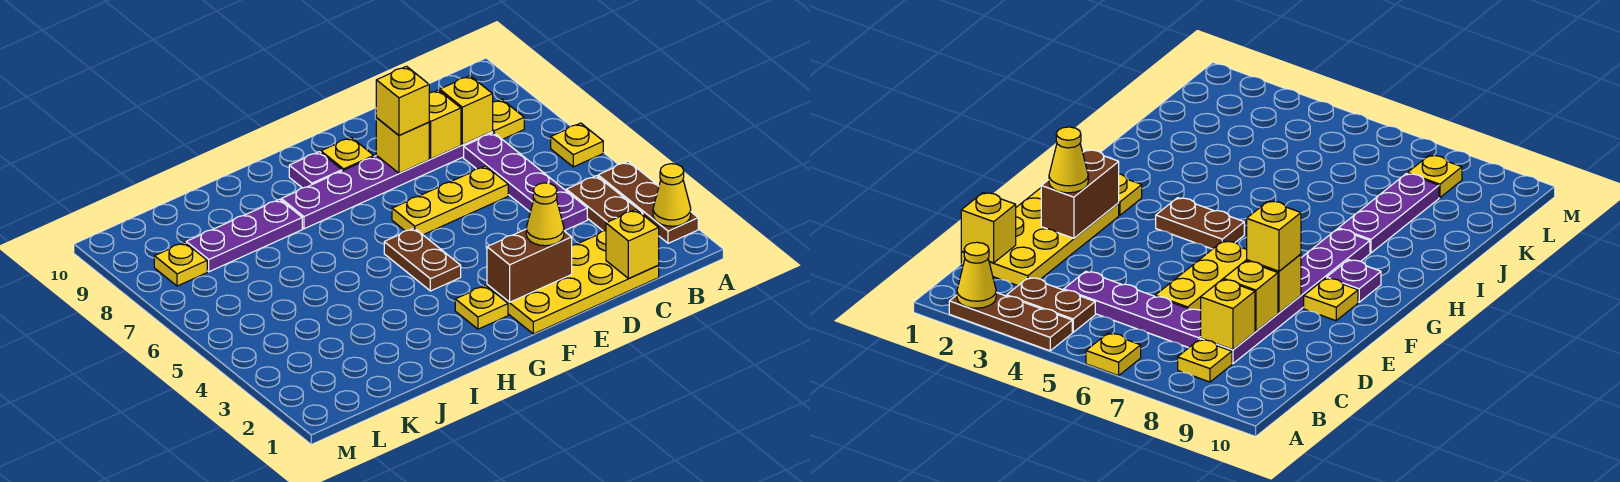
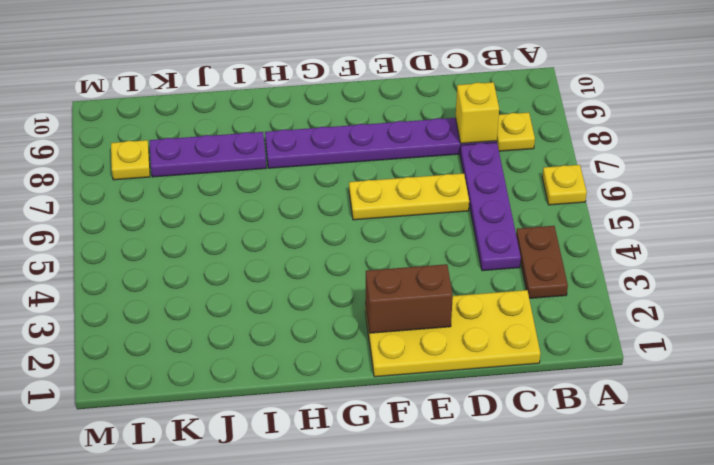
none -> brown plate A2:A4 level 1
none -> yellow plate F9 level 1
none -> yellow plate G2 level 1

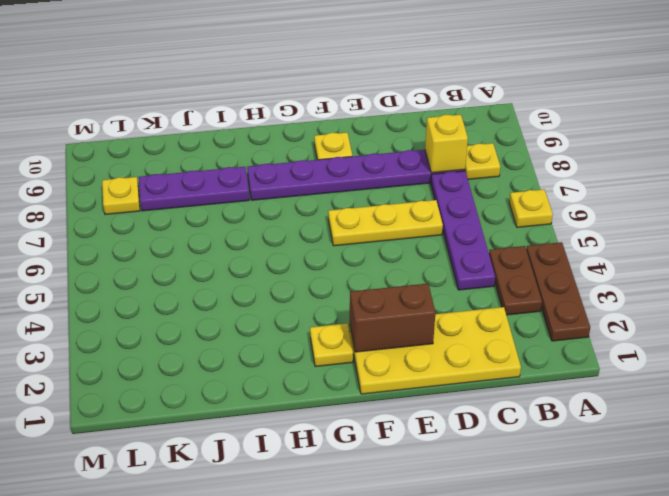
none -> brown plate G4:G5 level 1
none -> purple plate G9 level 1
none -> yellow cone A2 level 2

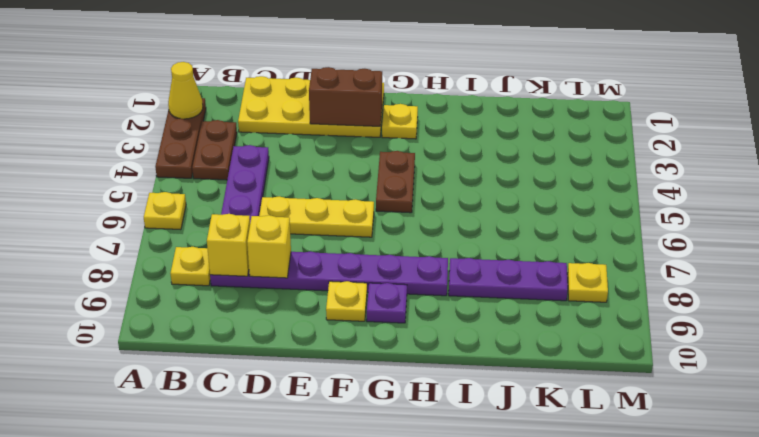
none -> yellow brick C1 level 2
none -> yellow brick E8 level 2
none -> yellow cone E2 level 3

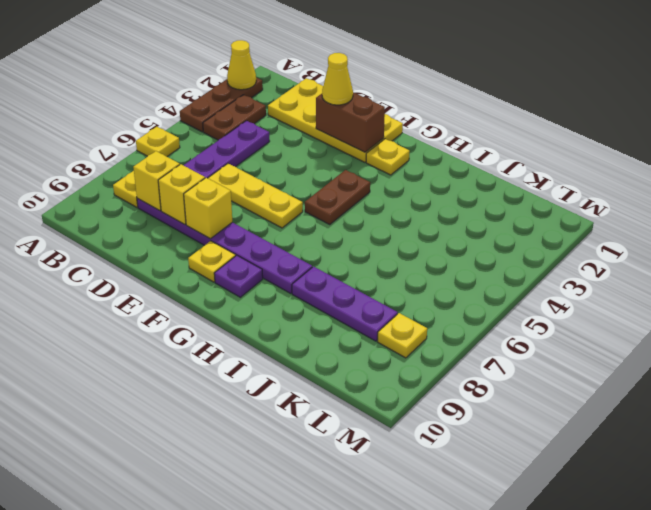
none -> yellow brick C1 level 2
none -> yellow brick E8 level 3

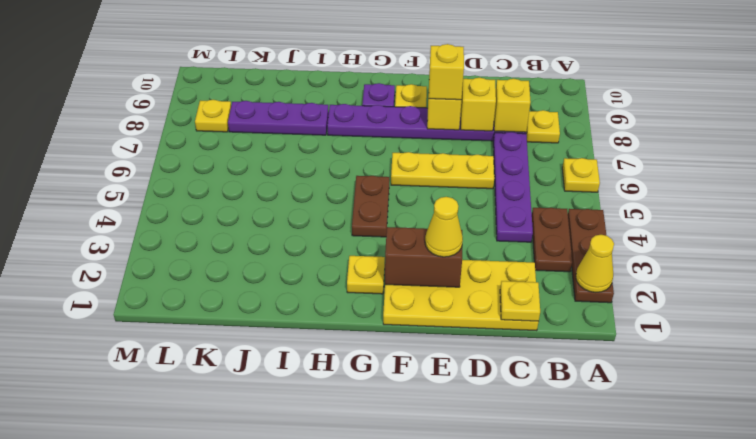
yellow plate C1 level 2 -> yellow brick C1 level 2

